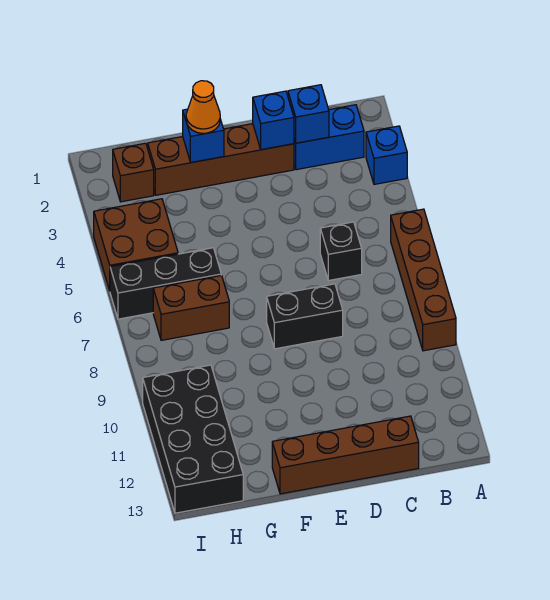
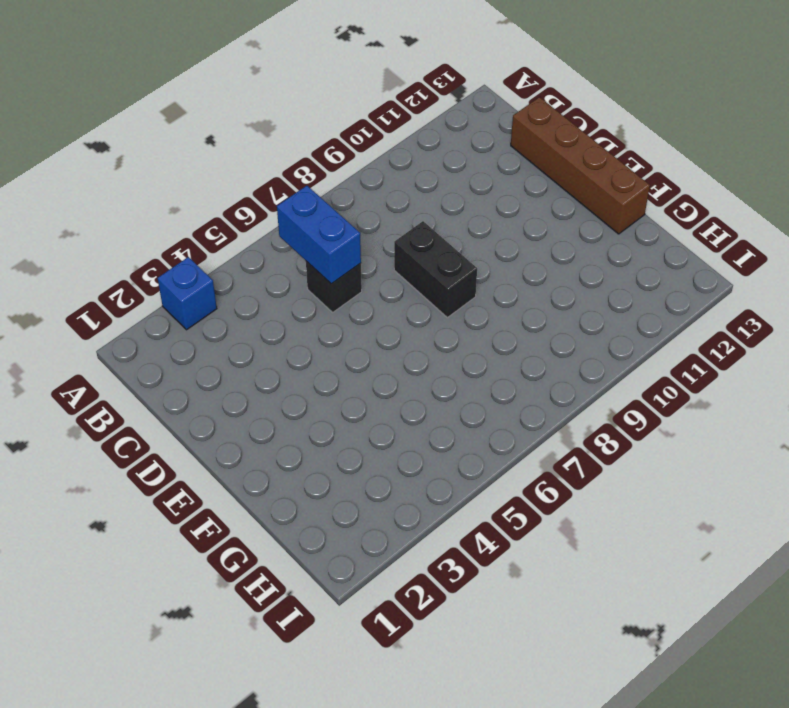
blue brick B6:C6 level 2 -> blue brick B2:C2 level 1
none -> brown brick A6:A9 level 1
none -> brown brick D2:G2 level 1
none -> black brick G6:I6 level 1

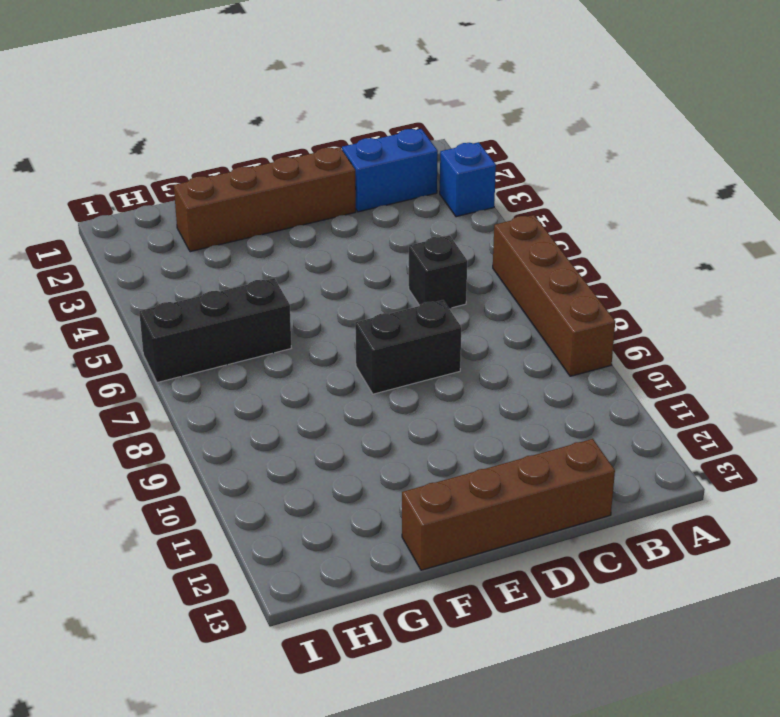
none -> brown brick G7:H7 level 1
none -> brown brick H2 level 1
none -> brown brick H4:I5 level 1

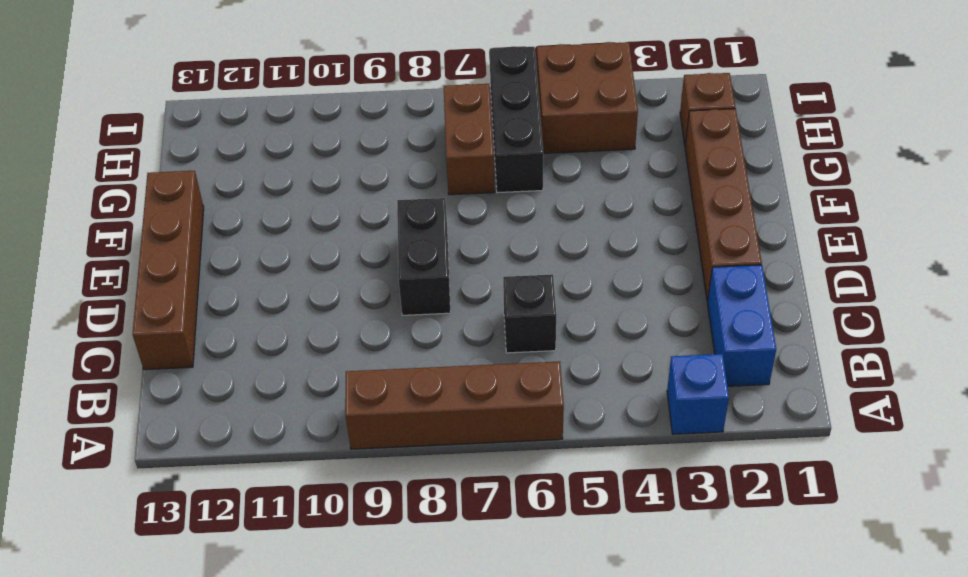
none -> black brick H10:I13 level 1
none -> blue brick C2 level 2
none -> blue brick D2 level 2

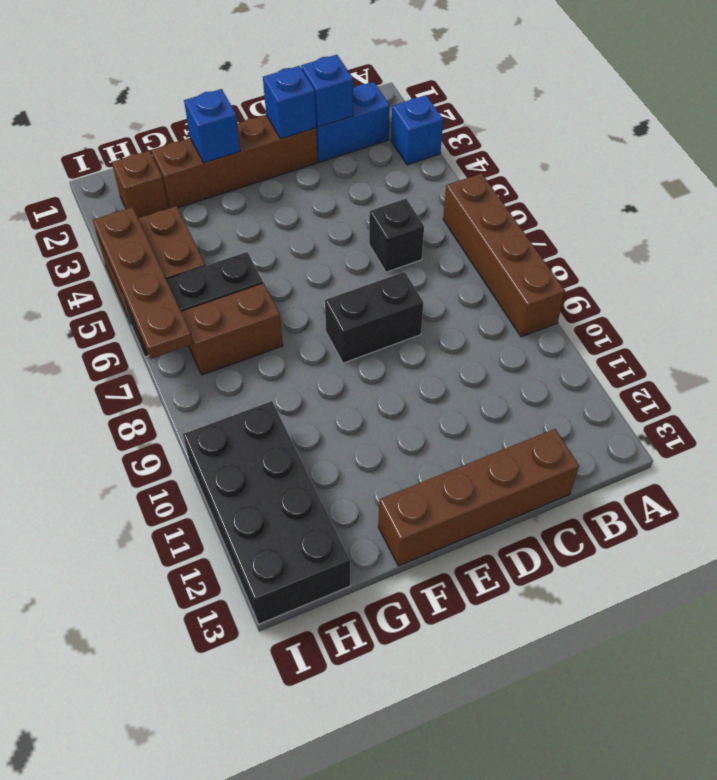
brown plate I4:I7 level 2 -> none
none -> orange cone F2 level 3

